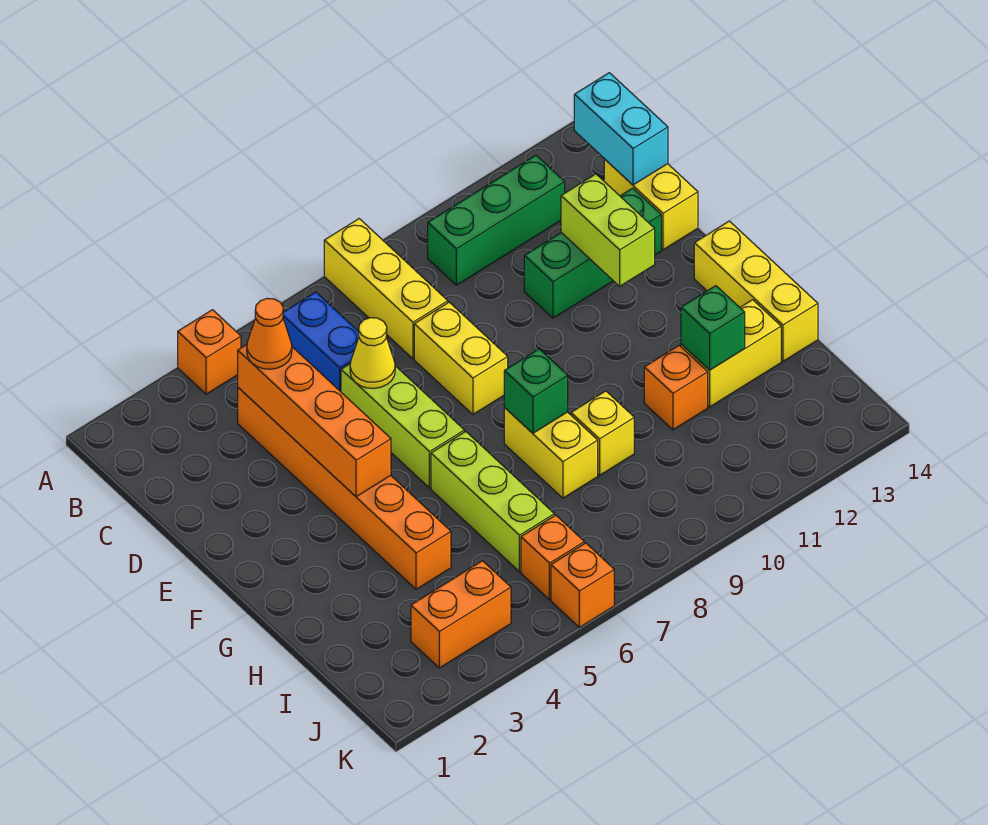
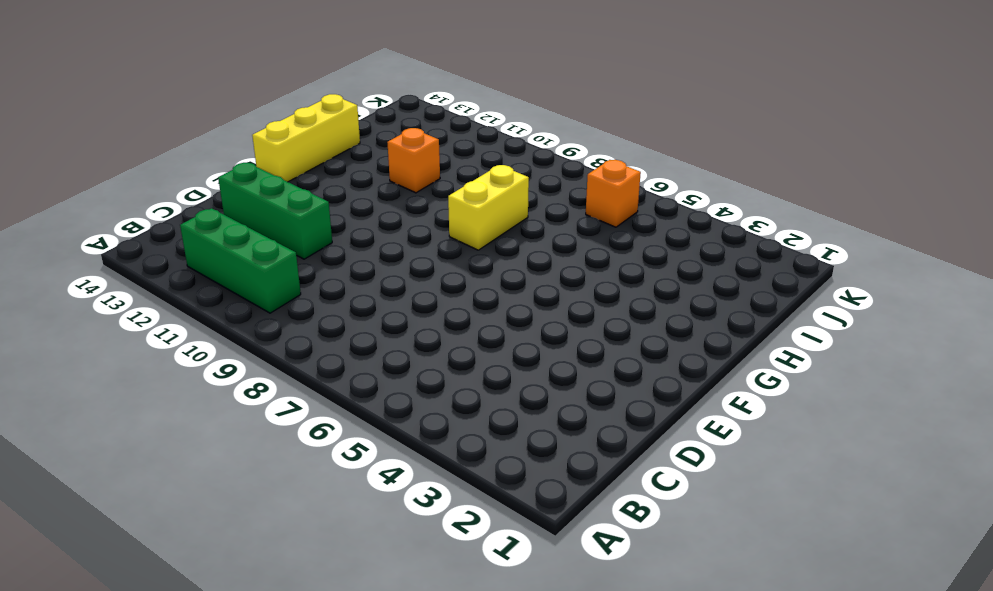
none -> orange brick A4 level 1
none -> yellow brick A8:C8 level 1
none -> blue brick B6:C6 level 1

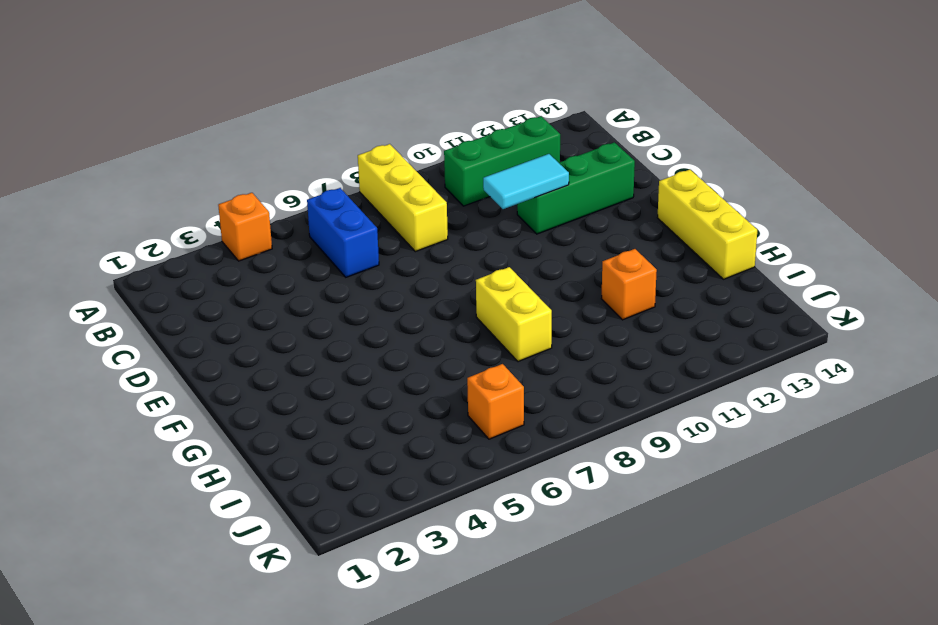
cyan tile D10:D11 level 2 -> none
none -> orange brick C4:H4 level 1
none -> yellow brick C14:D14 level 1
none -> lime brick D6:F6 level 1

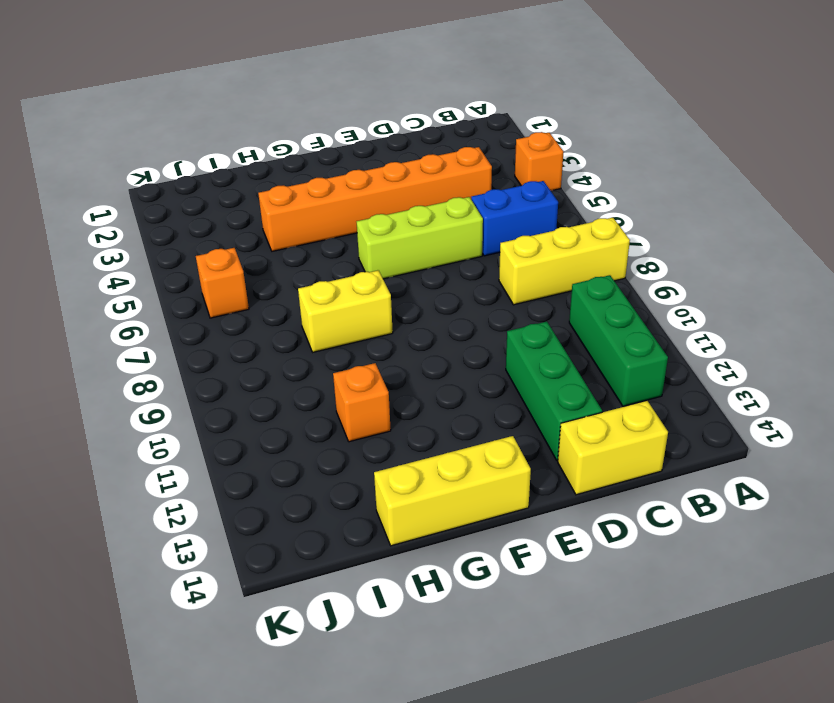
none -> yellow brick D8:E8 level 1
none -> lime brick G6:I6 level 1
none -> yellow brick H9 level 1

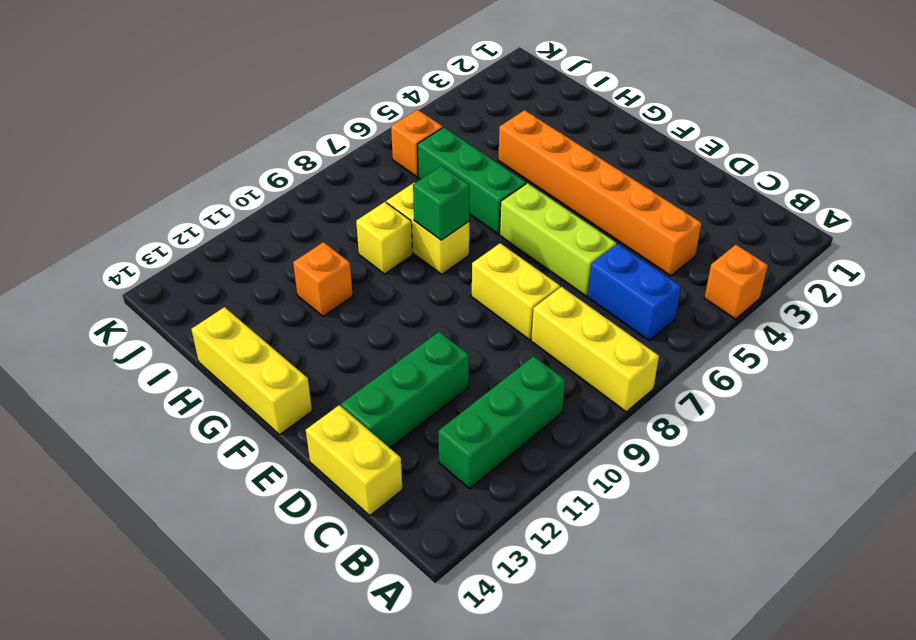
green brick G6:I6 level 1 -> lime brick G6:I6 level 1
none -> yellow brick H12:H13 level 1
none -> orange brick J3:J4 level 1
none -> orange brick K6 level 1

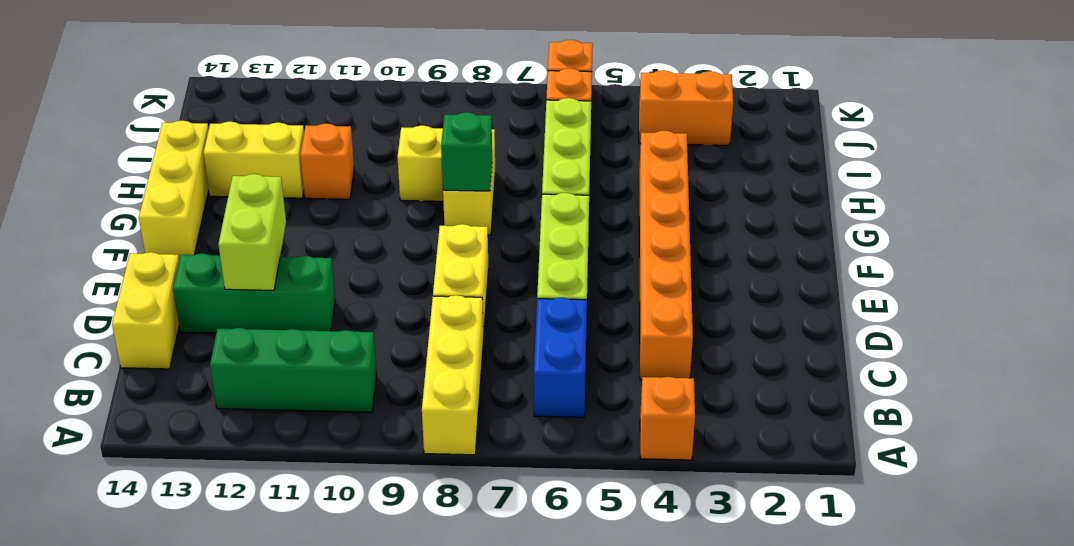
none -> cyan brick B14:C14 level 2
none -> orange brick C4:F4 level 2
none -> yellow cone D6 level 2

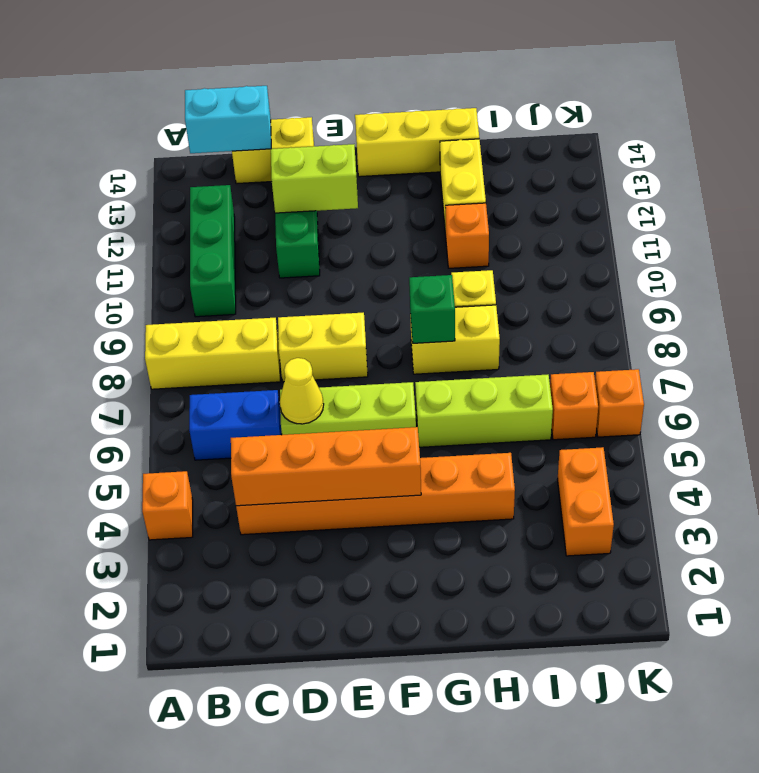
none -> green brick H12 level 2
none -> orange cone C4 level 3

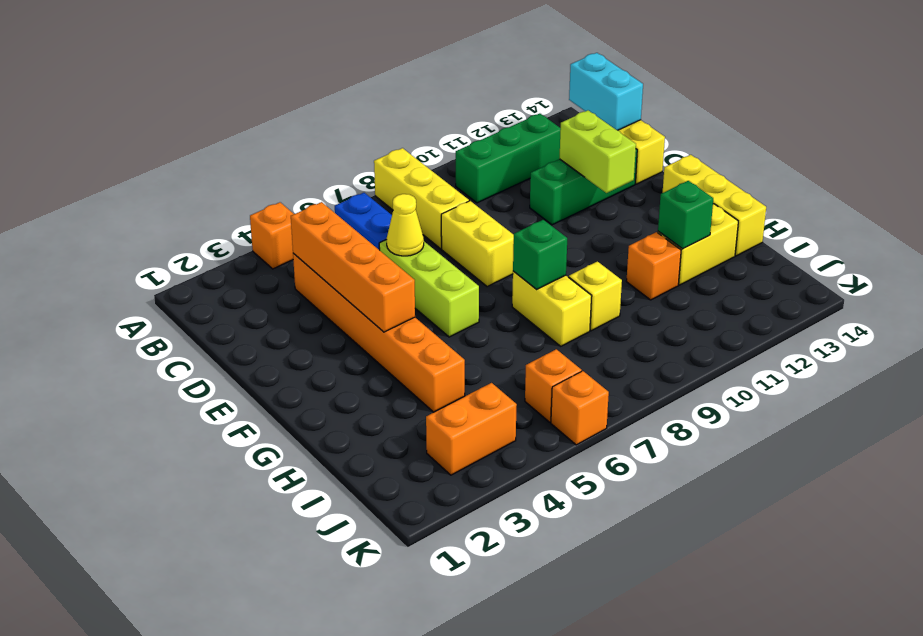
none -> lime brick G6:I6 level 1
none -> orange cone C4 level 3

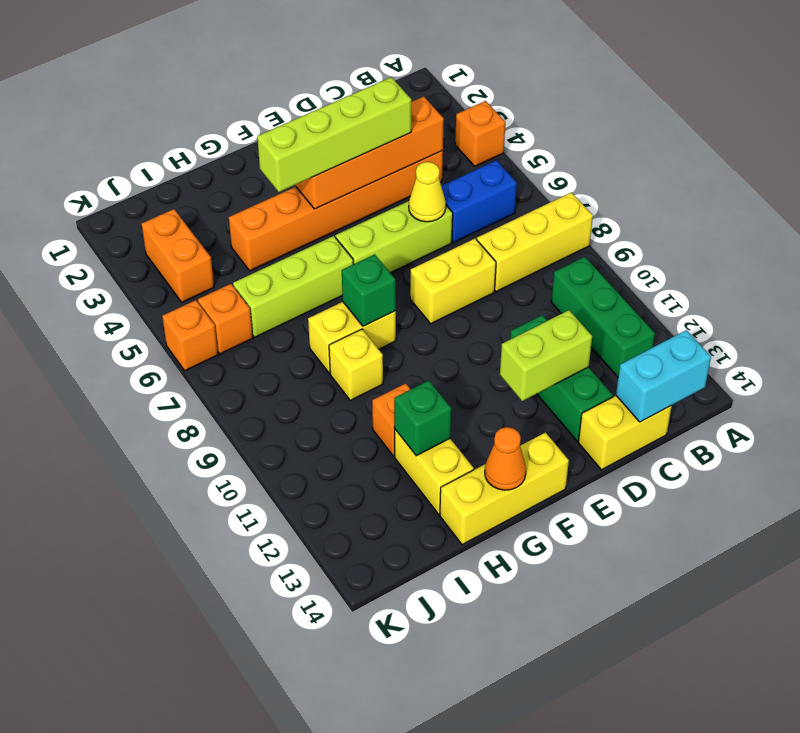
lime brick D4:G4 level 3 -> none
orange cone G14 level 2 -> orange cone C4 level 3

